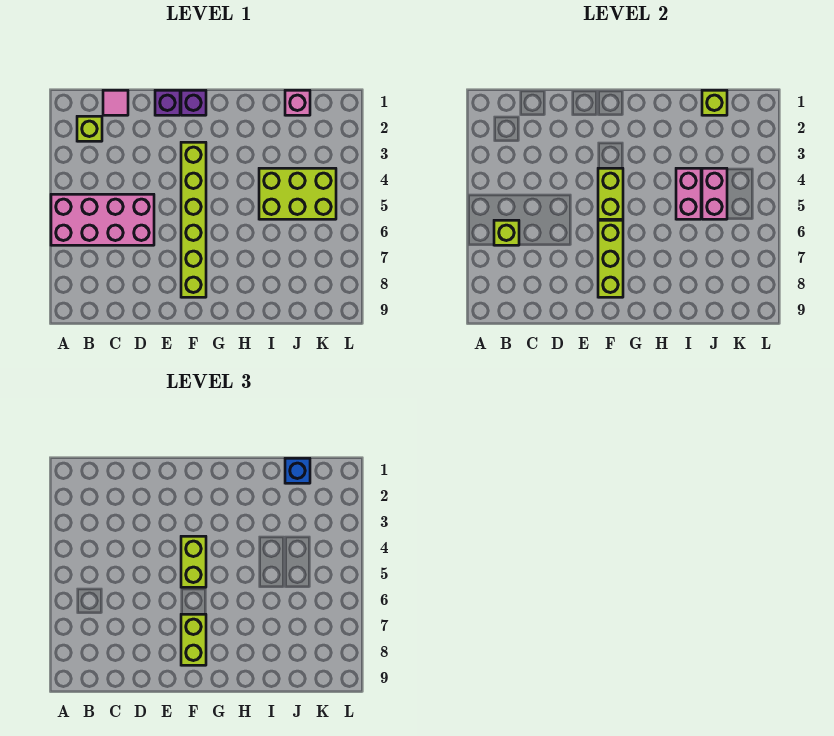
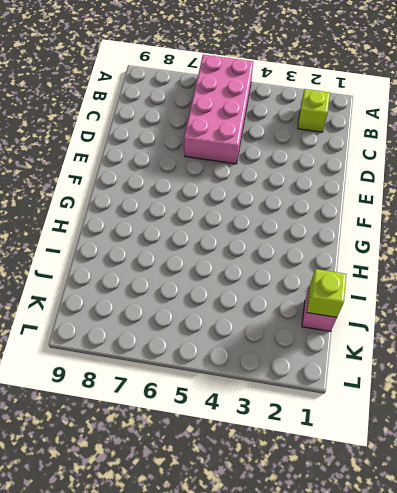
none -> pink tile C1 level 1
none -> purple brick E1 level 1
none -> purple brick F1 level 1

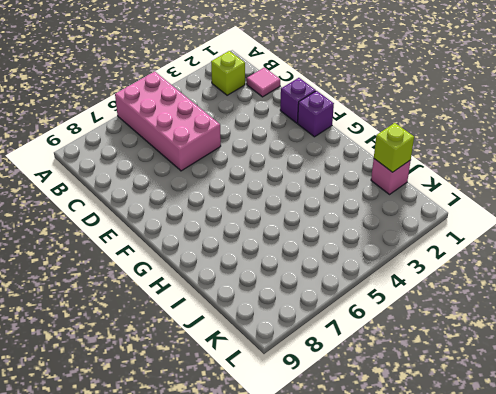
none -> lime brick F3:F8 level 1
none -> lime brick I4:K5 level 1
none -> lime brick B6 level 2

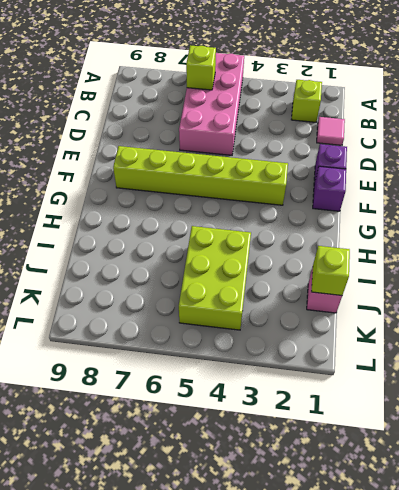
none -> lime brick F4:F5 level 2
none -> lime brick F6:F8 level 2
none -> pink brick I4:I5 level 2

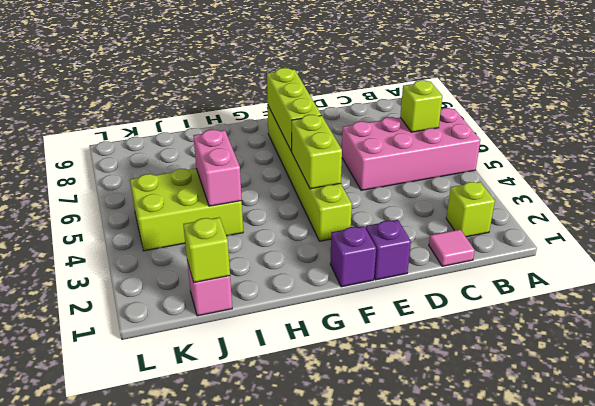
none -> pink brick J4:J5 level 2
none -> lime brick F4:F5 level 3
none -> lime brick F7:F8 level 3

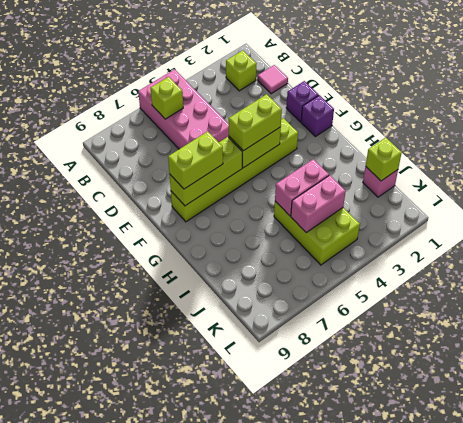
none -> blue brick J1 level 3

